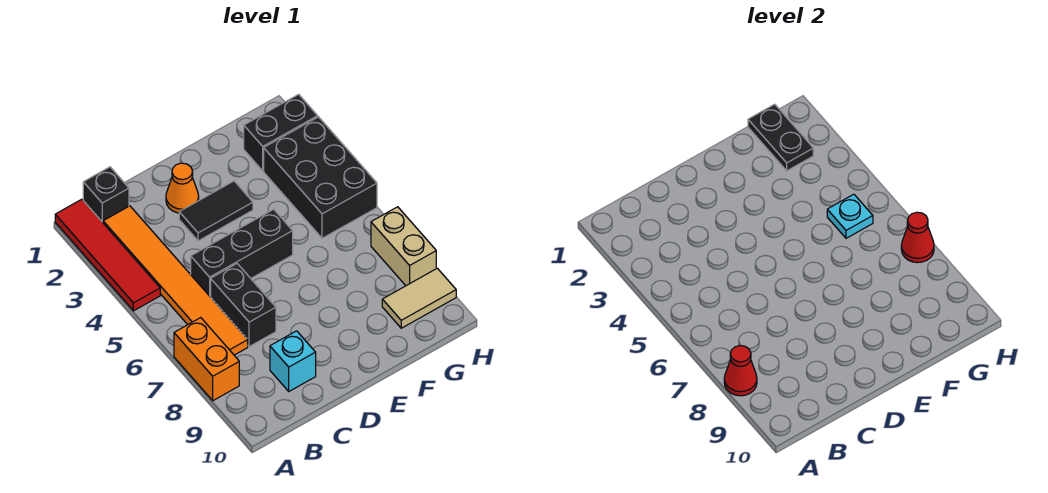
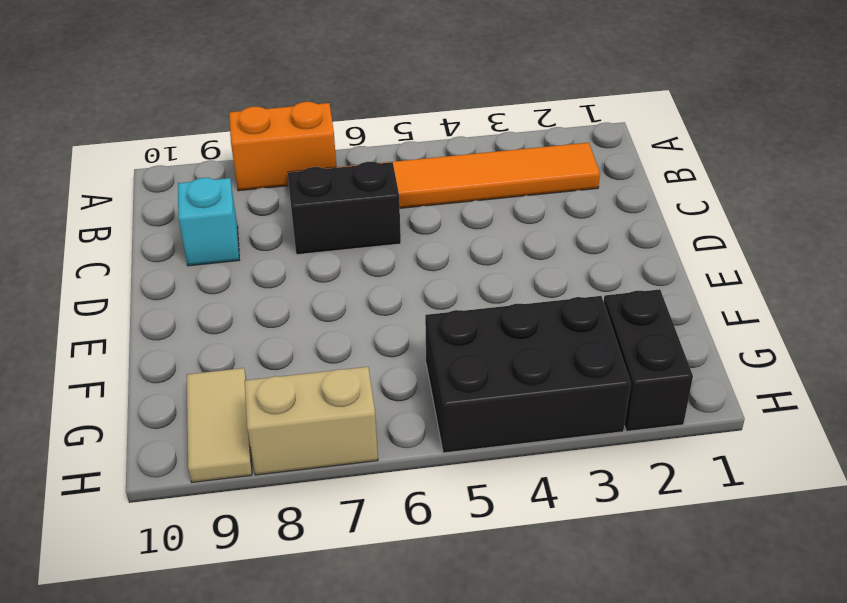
none -> red tile A1:A4 level 1
none -> black brick B1 level 1
none -> black brick C5:E5 level 1

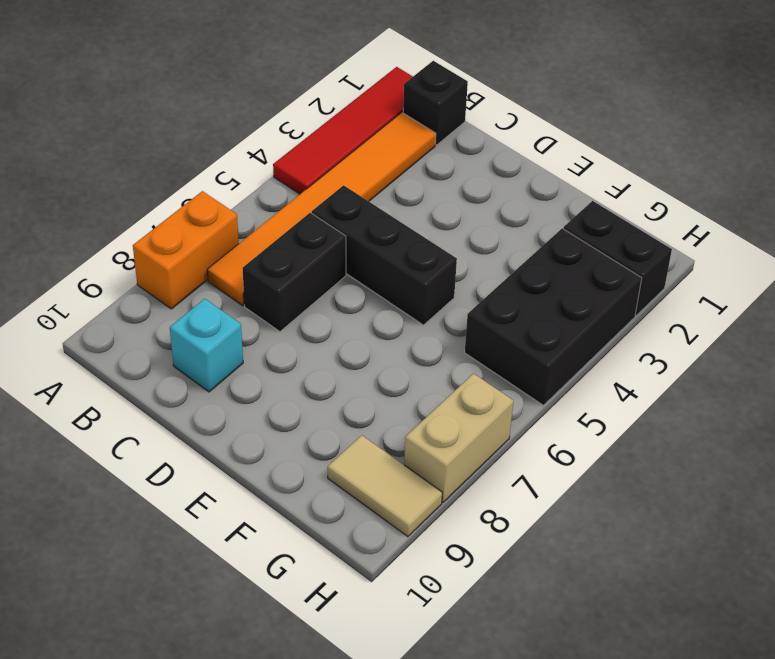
none -> orange cone D2 level 1
none -> black tile D3:E3 level 1
none -> red cone A8 level 2

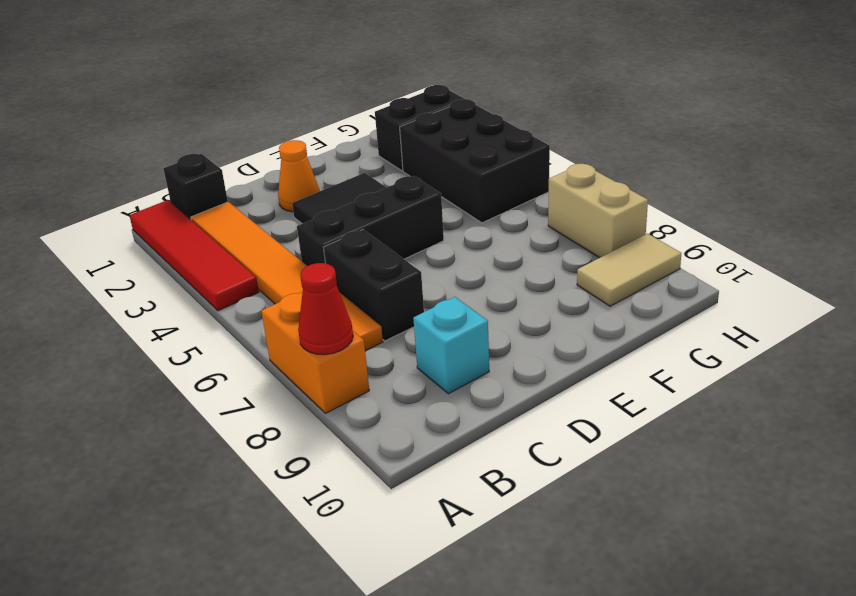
none -> black plate G1:G2 level 2
none -> cyan plate G5 level 2
none -> red cone H7 level 2

